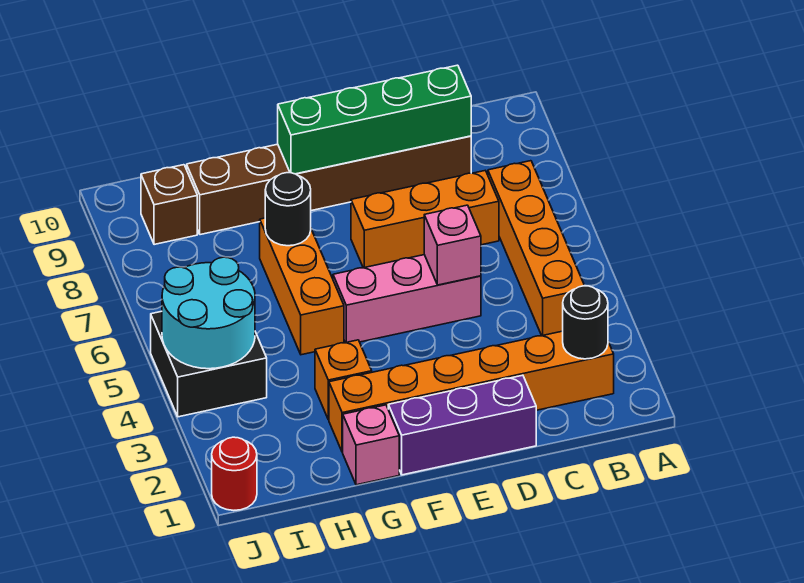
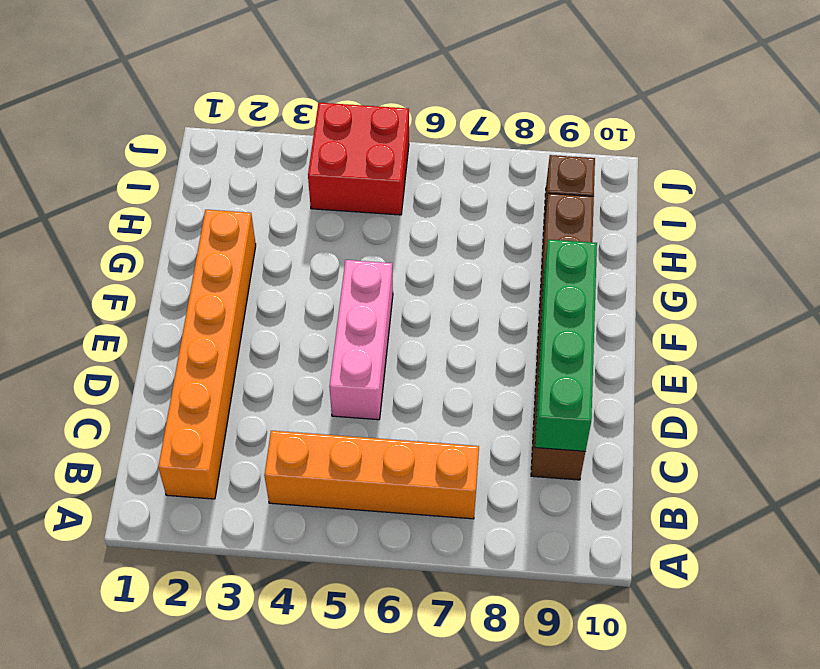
red brick I4:J5 level 1 -> black brick I4:J5 level 1
none -> orange brick C7:E7 level 1
none -> purple brick D1:F1 level 1
none -> pink brick G1 level 1

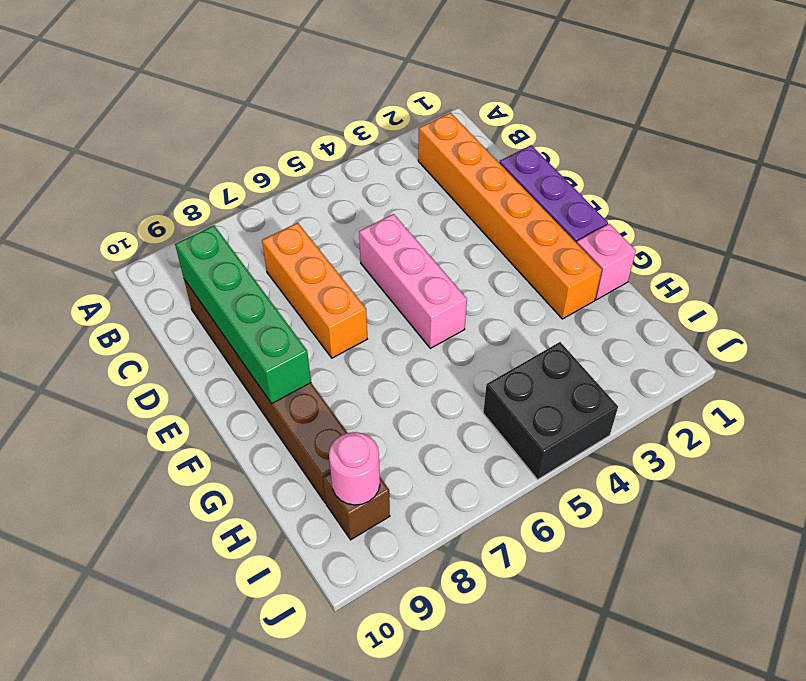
pink round brick I9 level 2 -> none
none -> orange brick B4:B7 level 1
none -> orange brick G3 level 1
none -> orange brick G5:G7 level 1

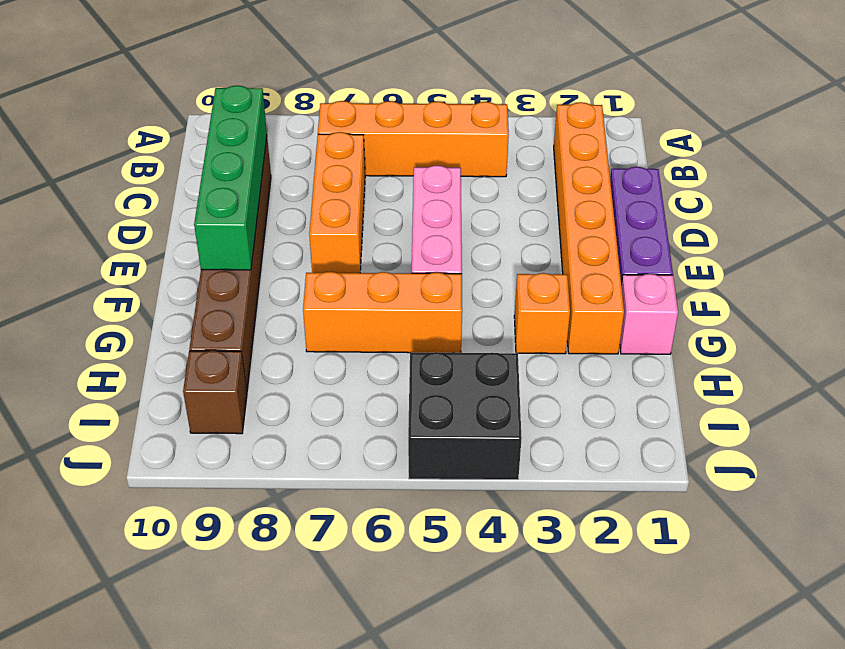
none -> red round brick J1 level 1
none -> black round brick B2 level 2
none -> pink brick D5 level 2

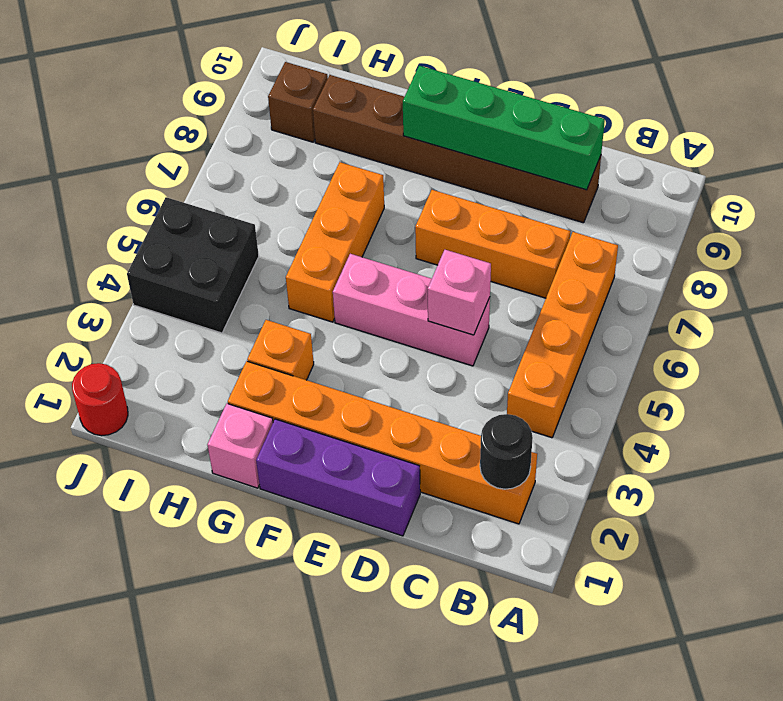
none -> black round brick G7 level 2
none -> cyan round brick I4:J5 level 2

